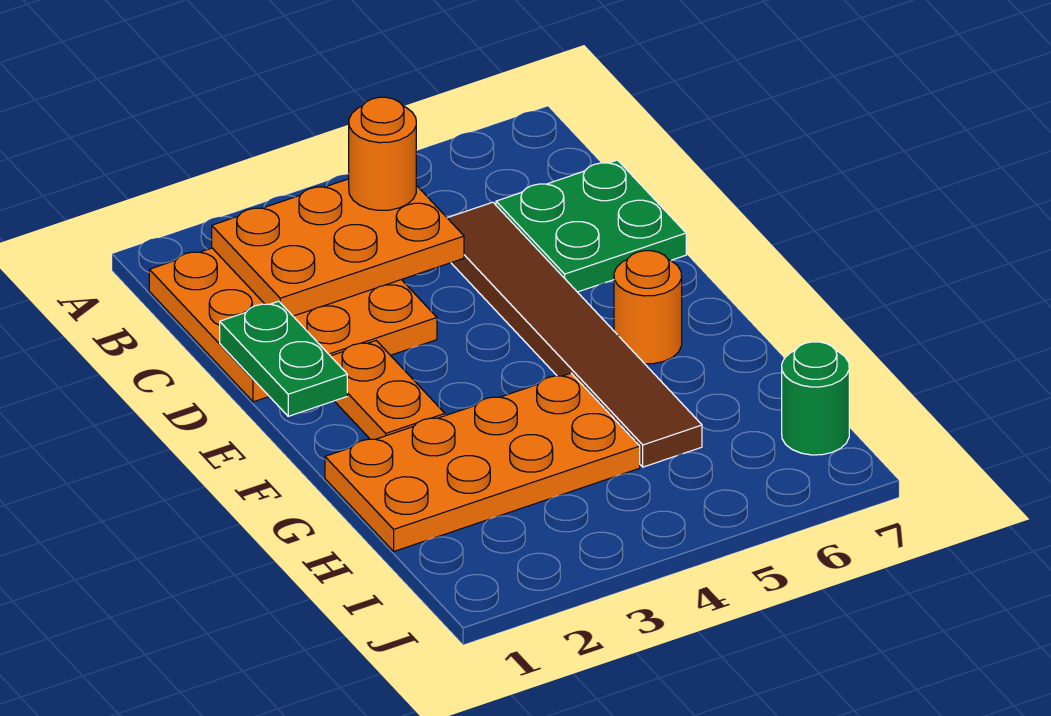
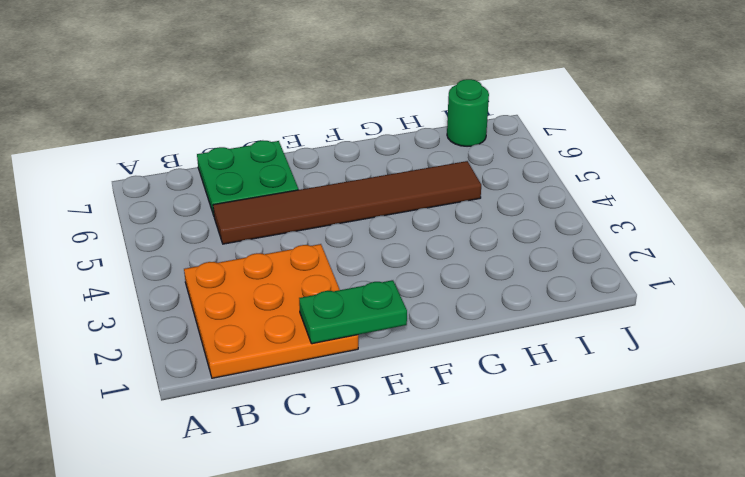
none -> orange plate E2:F2 level 1
none -> orange round brick F6 level 1

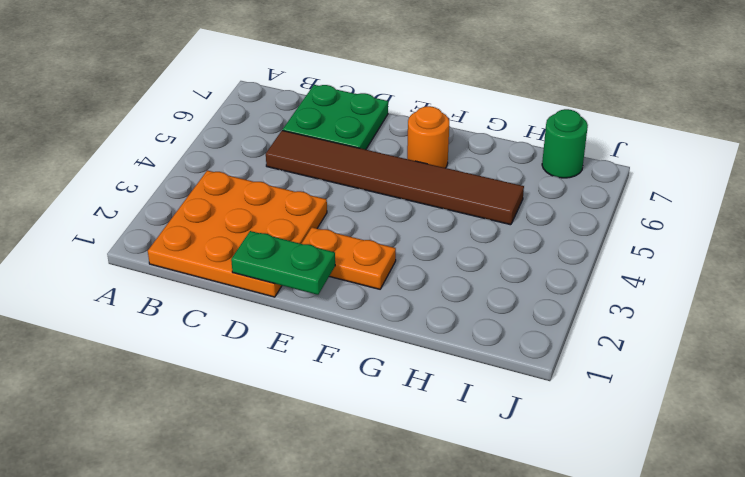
none -> orange plate G1:H4 level 1
none -> orange plate B2:C4 level 2

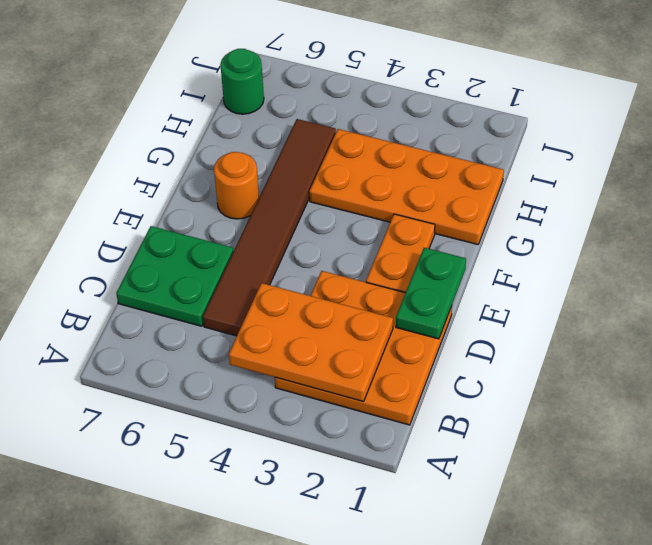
none -> orange round brick B4 level 3

